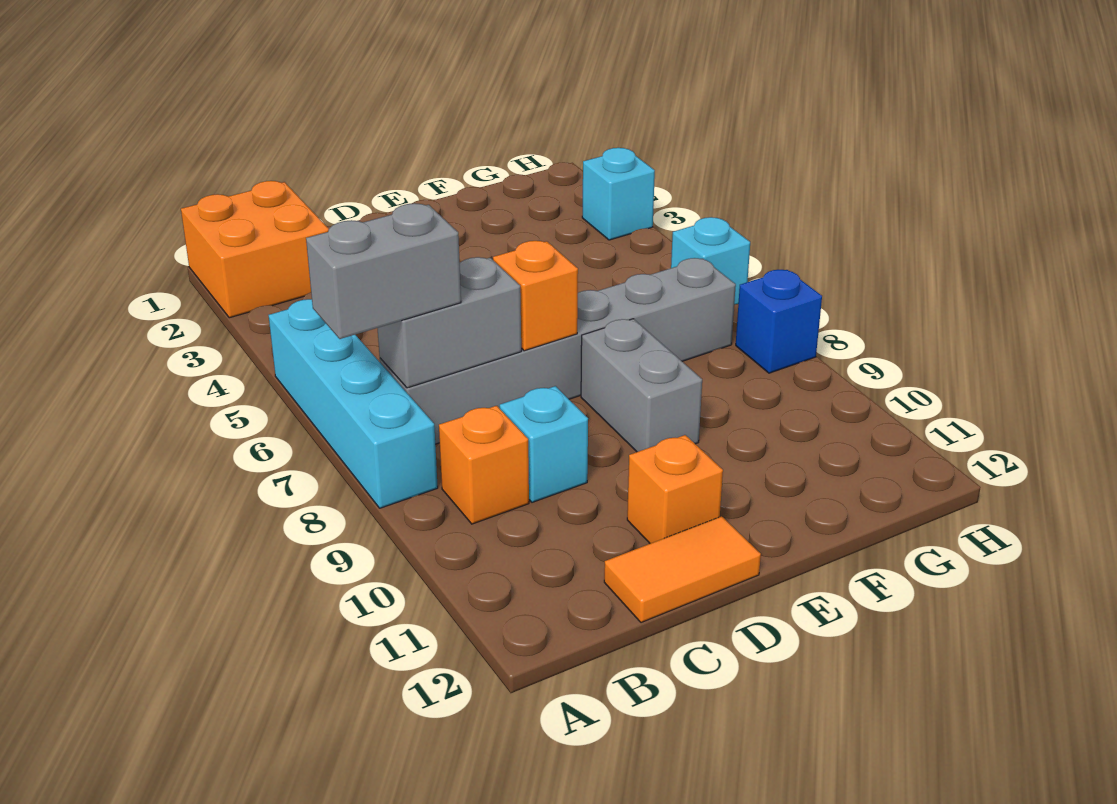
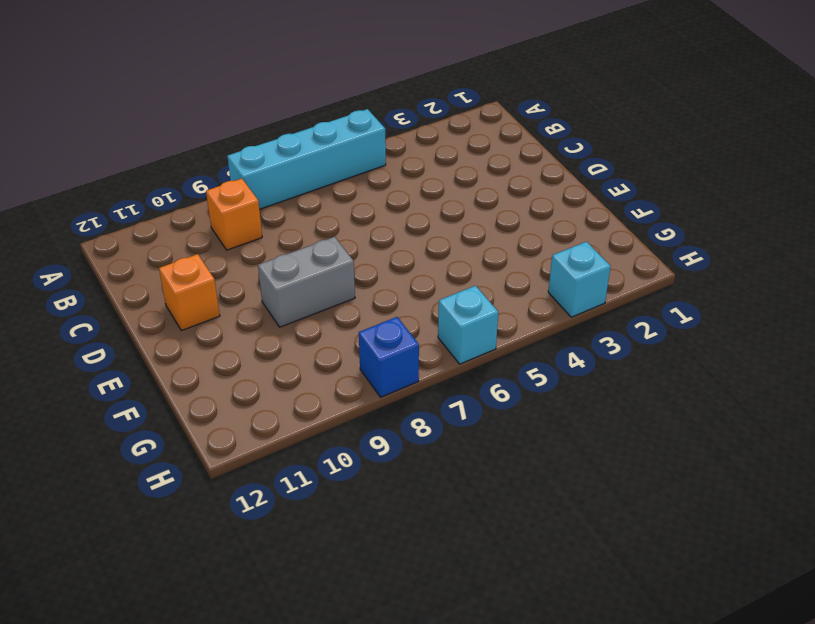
none -> orange brick A1:B2 level 1
none -> grey brick B7:G7 level 1
none -> cyan brick C9 level 1

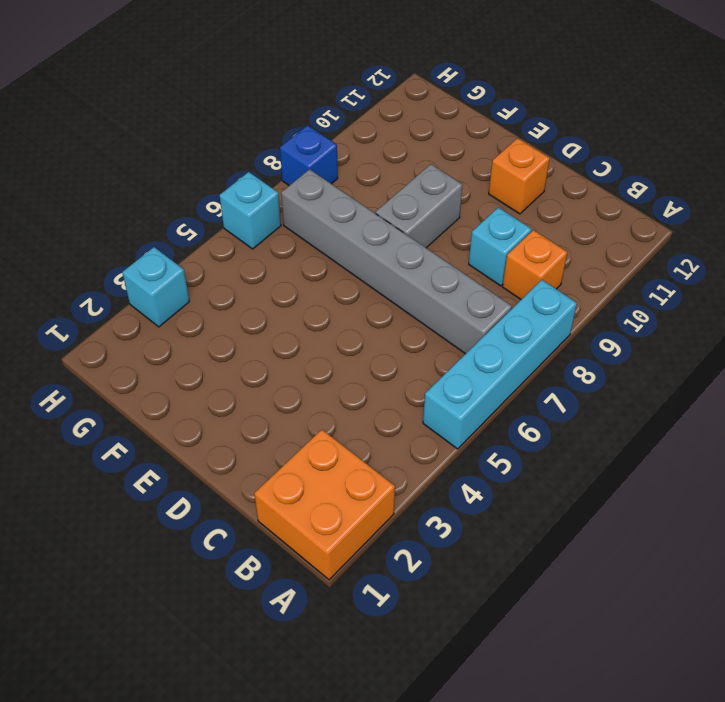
none -> orange tile C12:D12 level 1
none -> grey brick B7:C7 level 2
none -> orange brick D7 level 2

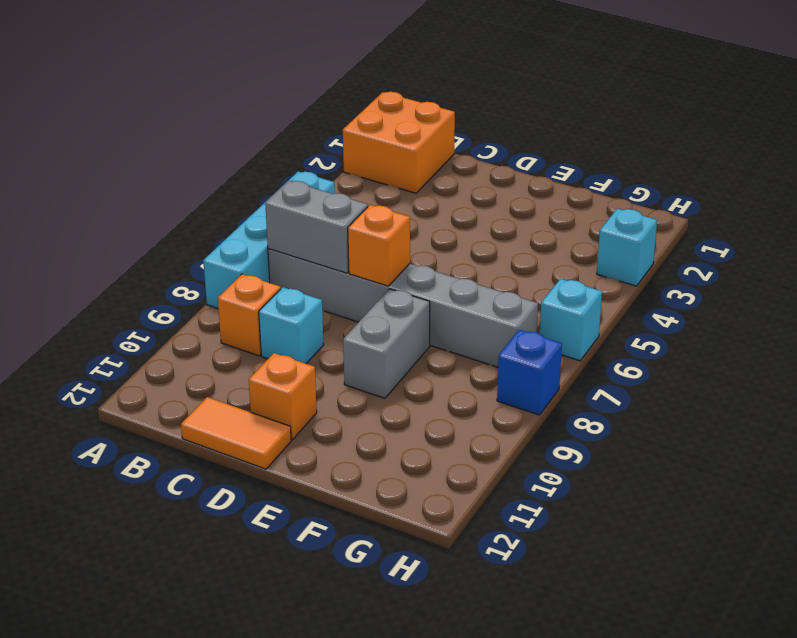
none -> grey brick A7:B7 level 3

